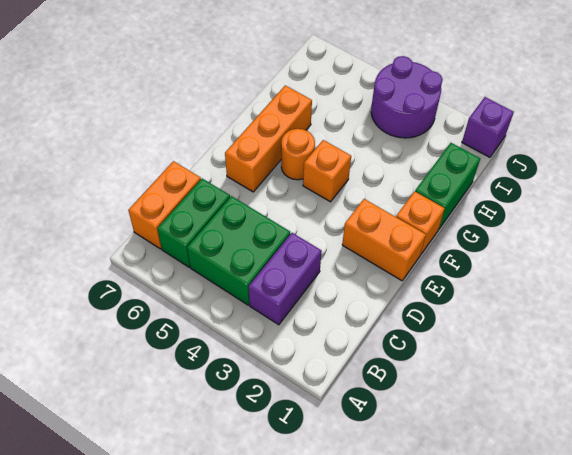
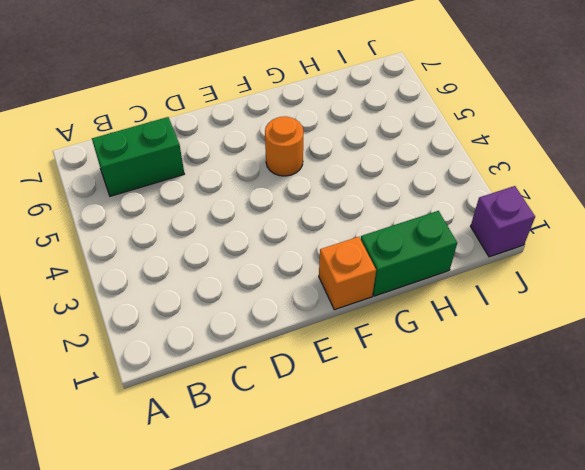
none -> purple brick B3:C3 level 1
none -> green brick B4:C5 level 1
none -> orange brick B7:C7 level 1

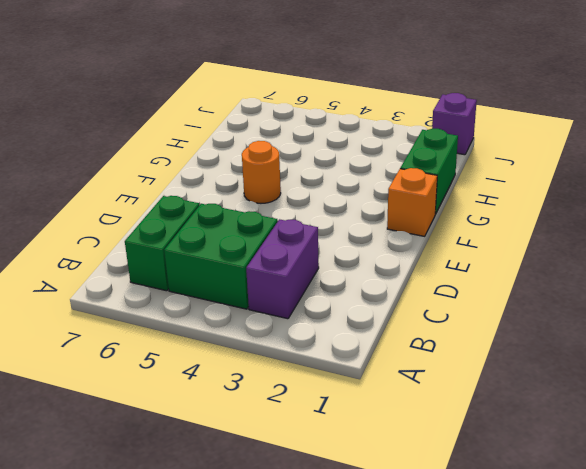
none -> orange brick B7:C7 level 1
none -> orange brick E1:E2 level 1
none -> orange brick E6:G6 level 1

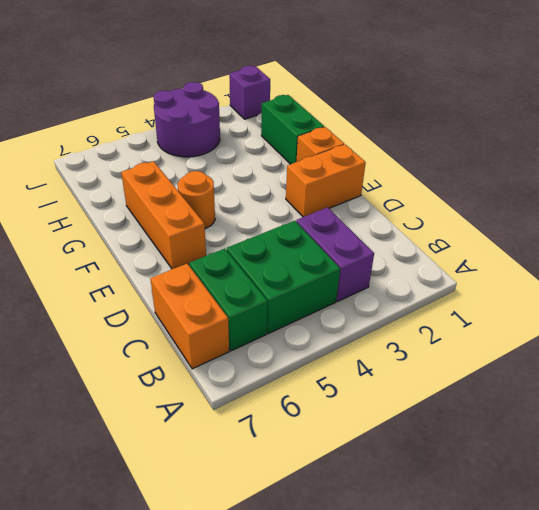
none -> orange brick F4 level 1

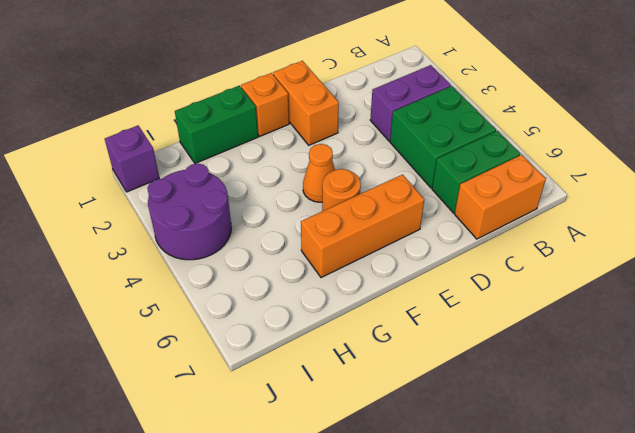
orange cone F4 level 1 -> orange brick F4 level 1

